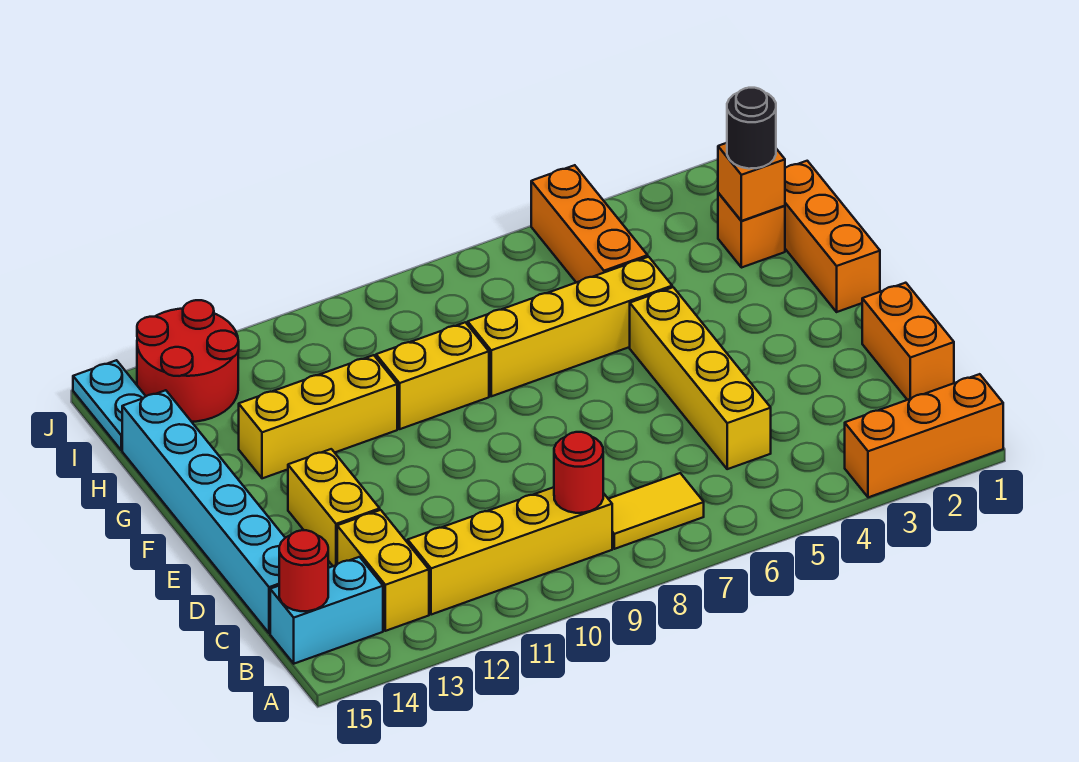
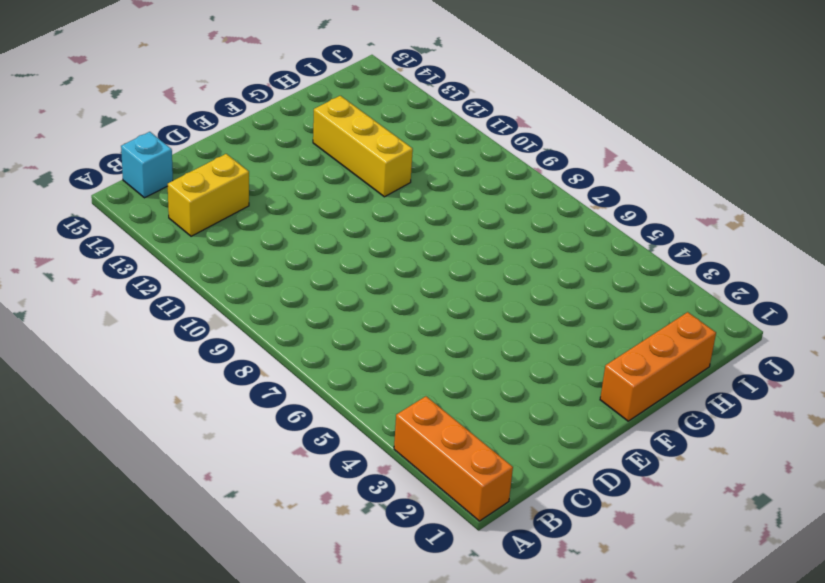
cyan brick B15 level 1 -> cyan brick B14:B15 level 1
none -> yellow tile B7:B8 level 1
none -> yellow brick B9:B12 level 1
none -> orange brick C1:D1 level 1

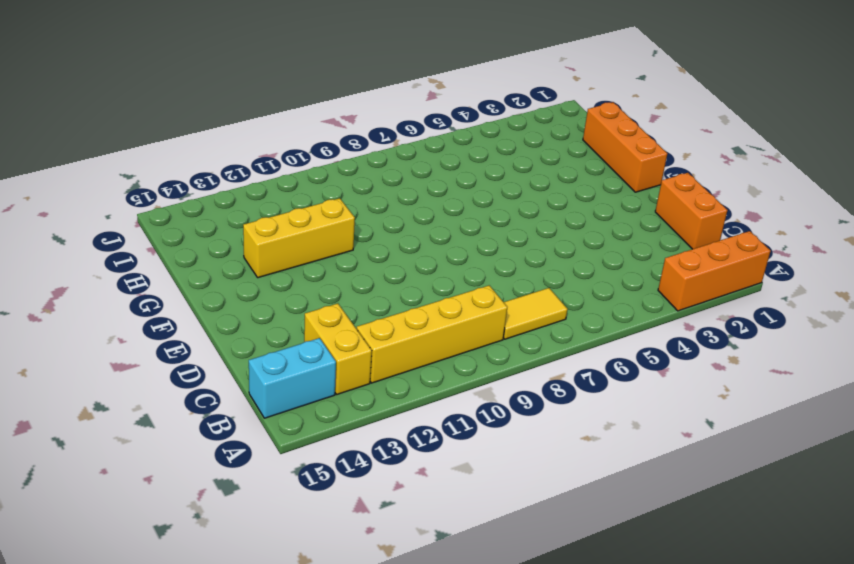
none -> yellow brick C5:F5 level 1
none -> cyan brick C15:H15 level 1
none -> yellow brick D13:E13 level 1

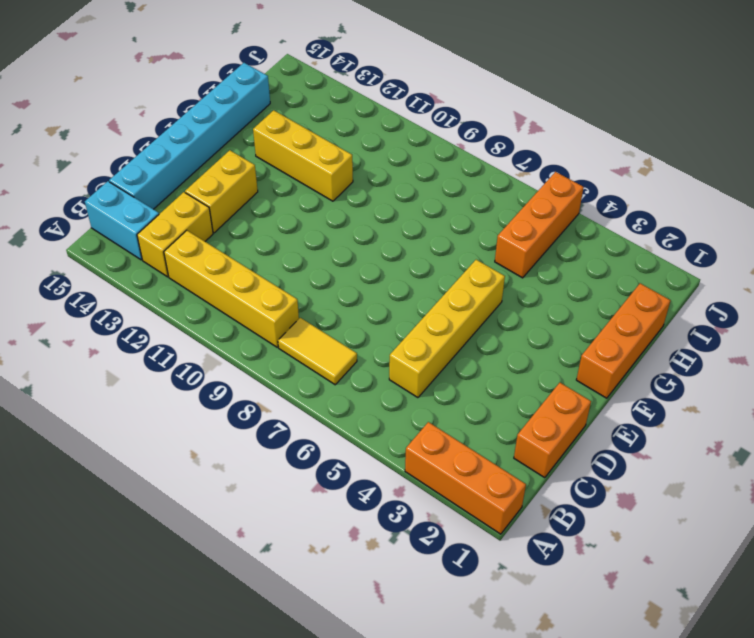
none -> yellow brick G5:G8 level 1
none -> yellow brick G9:G10 level 1
none -> orange brick H2 level 1

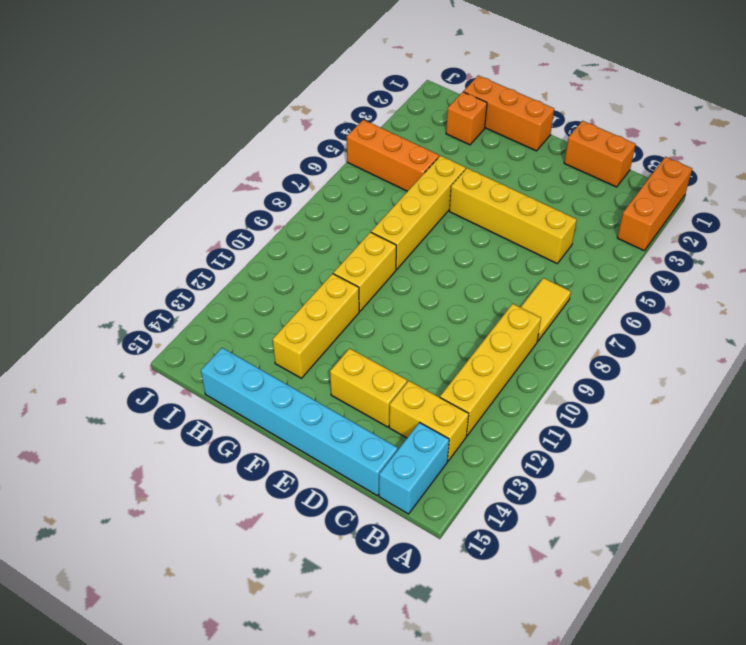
none -> red round brick I13:J14 level 1
none -> cyan plate I15:J15 level 1
none -> red round brick B9 level 2

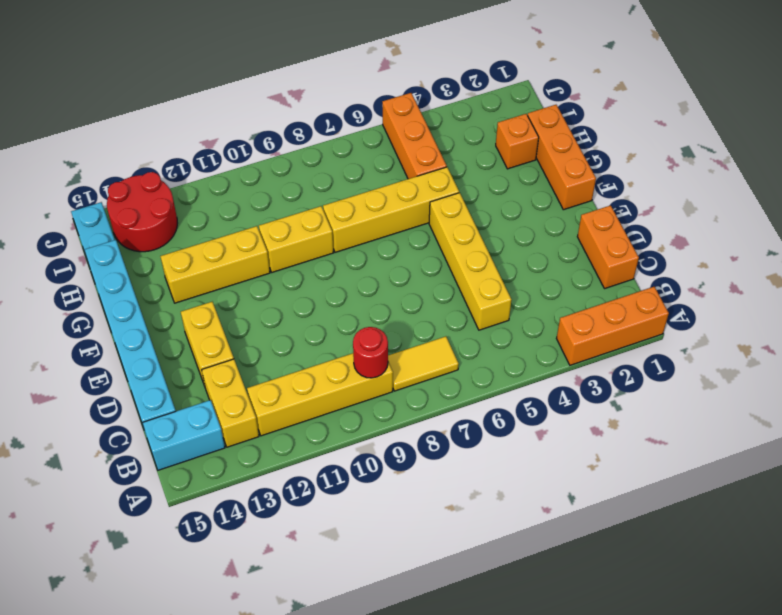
none -> red round brick B15 level 2
none -> orange brick H2 level 2
none -> black round brick H2 level 3

